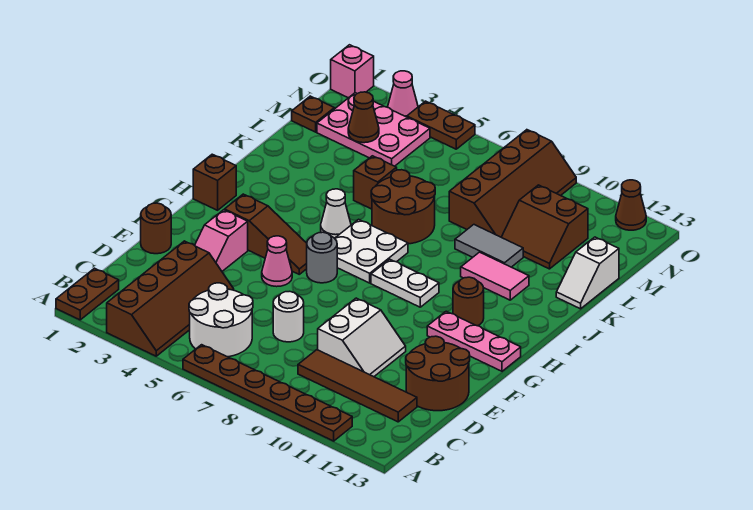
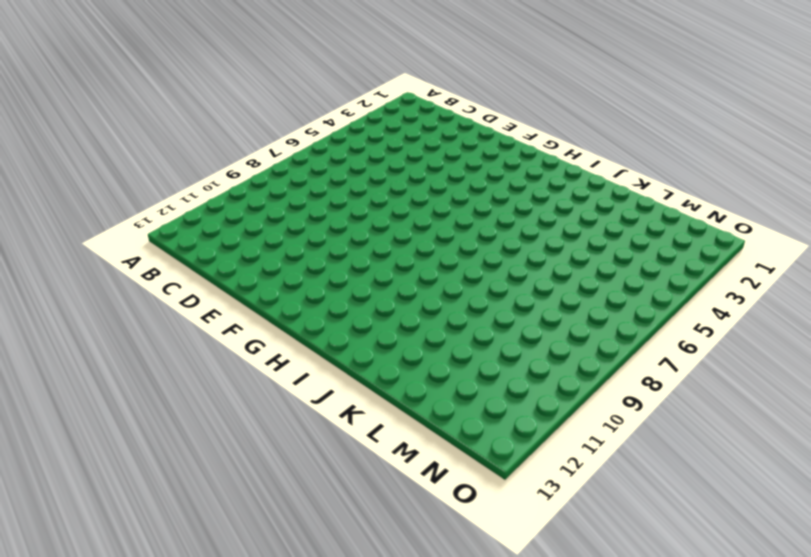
none -> brown plate A1:B1 level 1
none -> brown slope A3:D4 level 1 top 3
none -> brown plate A6:A11 level 1
none -> white round brick B5:C6 level 1

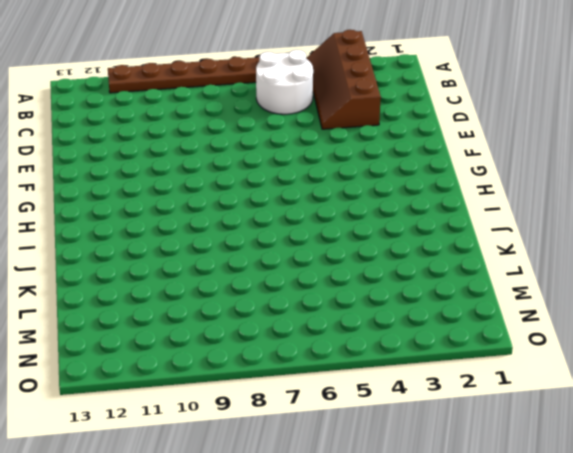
none -> brown plate A1:B1 level 1
none -> brown tile C9:C12 level 1
none -> white round brick D7 level 1
none -> white slope D9:E10 level 1 top 9

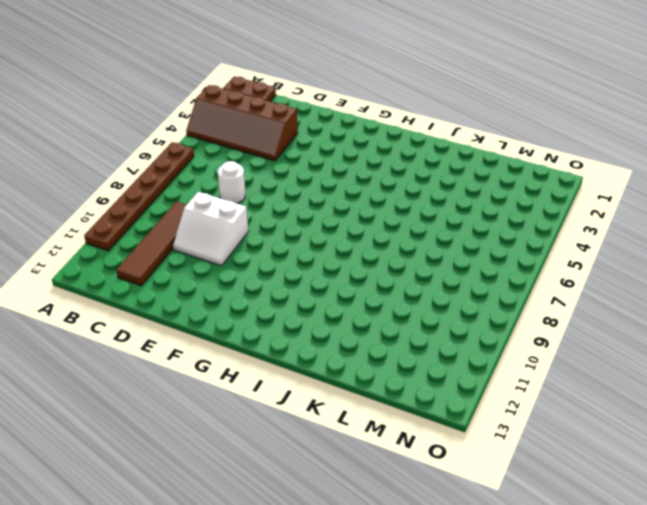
none -> white round brick B5:C6 level 1
none -> brown round brick D12:E13 level 1
none -> brown round brick E1 level 1
none -> pink slope E3:F3 level 1 top F

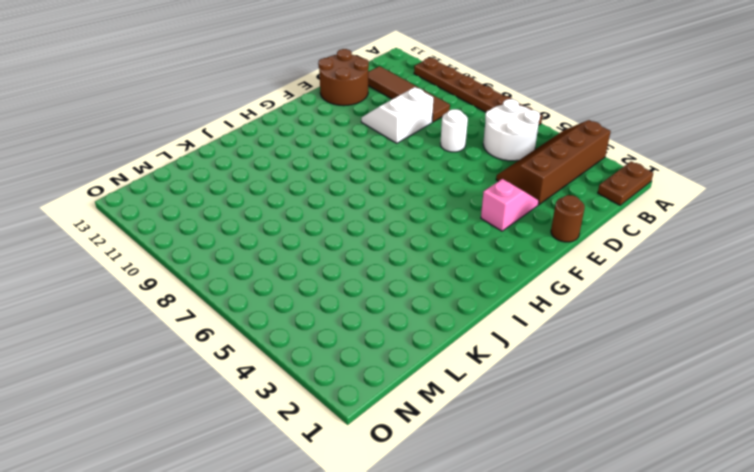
none -> pink cone F5 level 1
none -> brown slope G3:G5 level 1 top 3
none -> grey round brick G6 level 1
none -> pink plate G11:G13 level 1

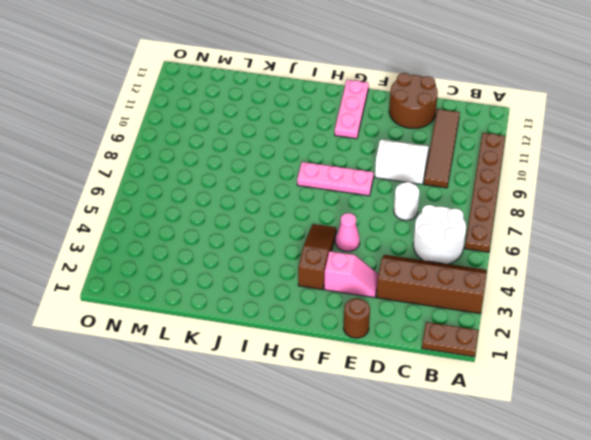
pink plate F8:H8 level 1 -> white plate H8:H9 level 1
none -> grey round brick G6 level 1
none -> brown brick H1 level 1
none -> white plate H6:I7 level 1
none -> brown round brick H11 level 1

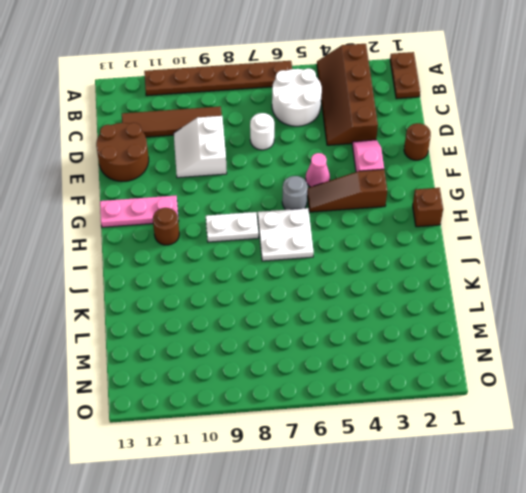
none -> white cone I5 level 1
none -> brown round brick J6:K7 level 1
none -> pink tile J10:J11 level 1
none -> brown brick K5 level 1

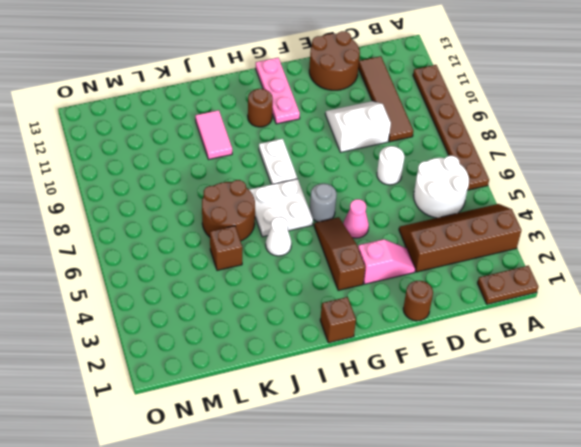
none -> grey tile K9:K10 level 1
none -> white slope K13:L13 level 1 top L
none -> brown slope L8:O9 level 1 top 8
none -> brown slope L10:M11 level 1 top M

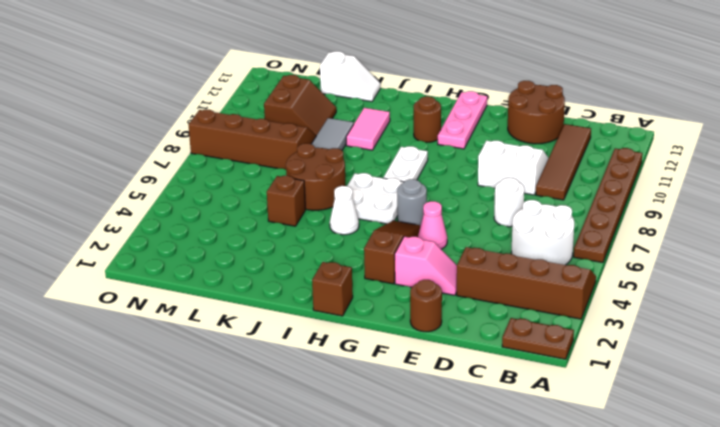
none -> brown plate M1 level 1
none -> pink plate M2:N4 level 1
none -> pink brick O1 level 1
none -> pink cone O3 level 1

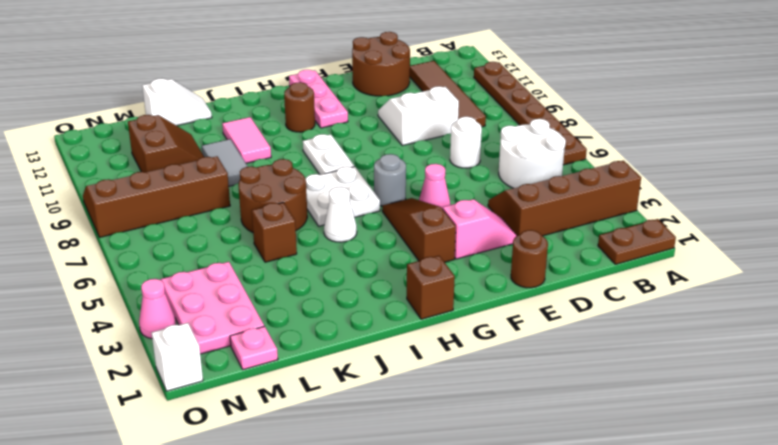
pink plate M1 level 1 -> brown plate M1 level 1
white brick O1 level 1 -> pink brick O1 level 1
none -> brown plate O4:O5 level 1
none -> brown cone O12 level 1
none -> brown cone M3 level 2

